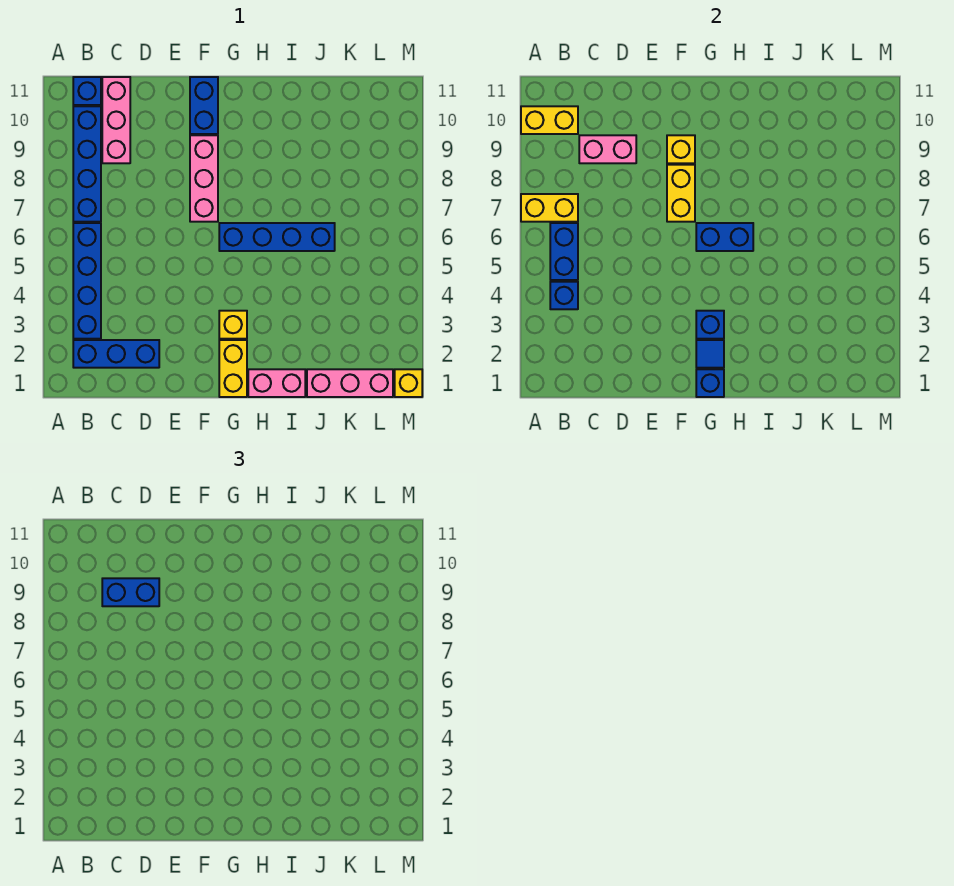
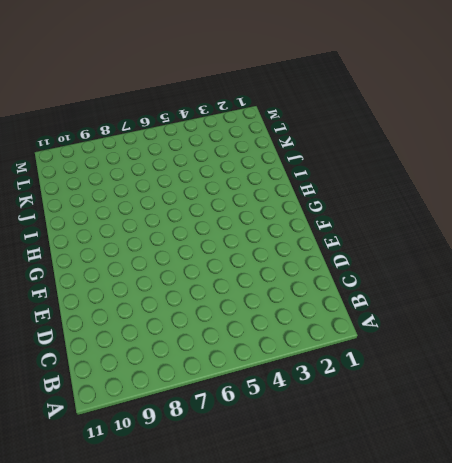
none -> blue brick B2:D2 level 1
none -> blue brick B3:B6 level 1
none -> blue brick B7:B10 level 1

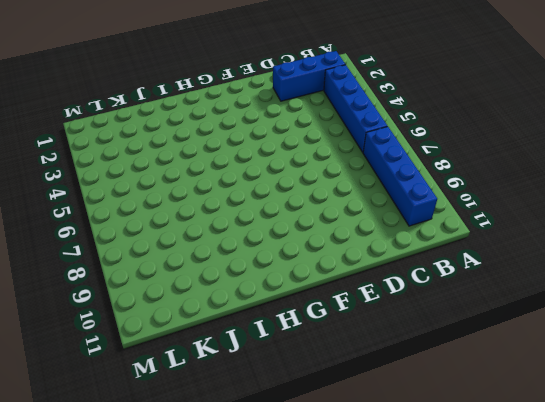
none -> blue brick B11 level 1
none -> pink brick C9:C11 level 1
none -> pink brick F7:F9 level 1

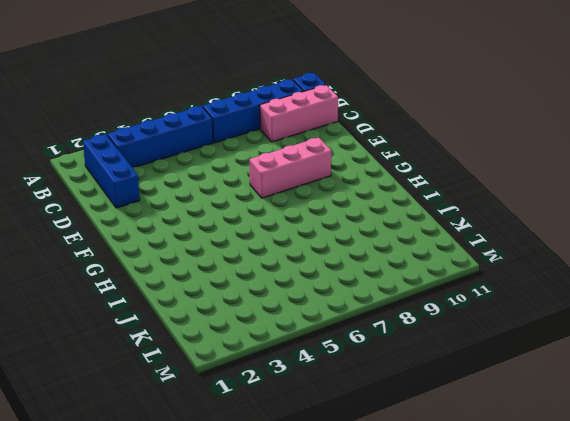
none -> blue brick F10:F11 level 1
none -> yellow brick G1:G2 level 1
none -> yellow brick G3 level 1

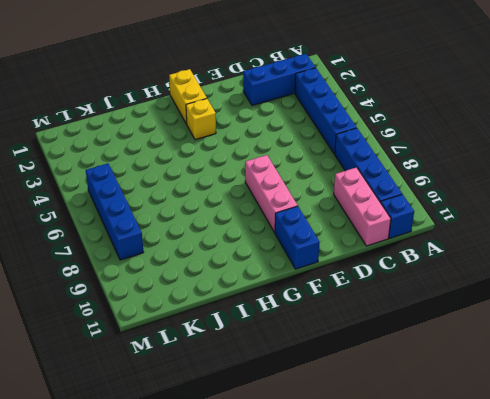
blue brick L5:L8 level 1 -> blue brick G6:J6 level 1
none -> pink brick H1:I1 level 1
none -> pink brick J1:L1 level 1
none -> yellow brick M1 level 1

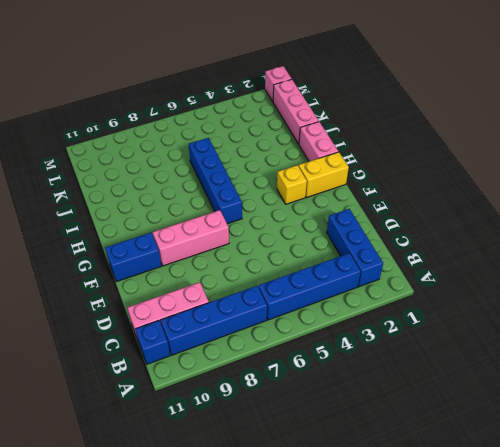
pink brick M1 level 1 -> yellow brick M1 level 1
none -> yellow brick A7:B7 level 2
none -> yellow brick A10:B10 level 2
none -> blue brick B4 level 2

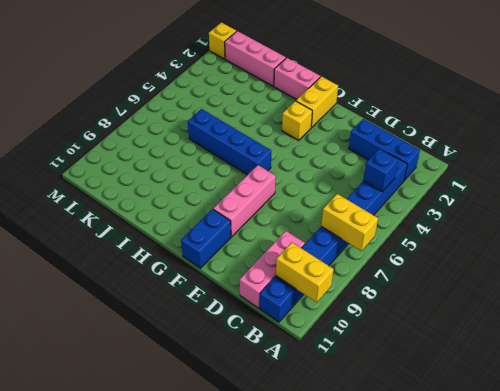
none -> blue brick B5:B6 level 2
none -> pink brick C9:D9 level 2
none -> yellow brick F7:F8 level 2

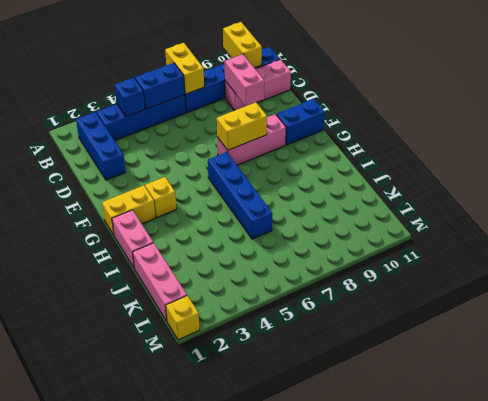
none -> yellow brick F9 level 2
none -> blue brick G1 level 2
none -> blue tile G2 level 2

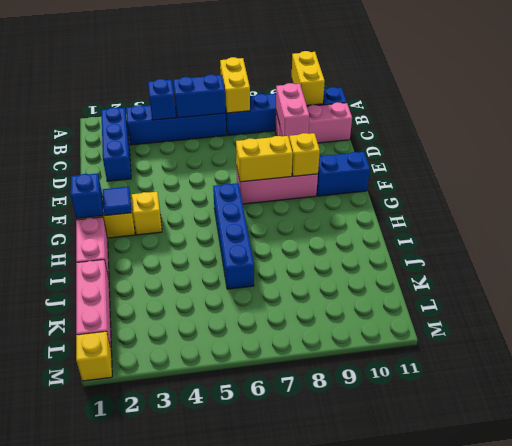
none -> blue brick G3 level 2
none -> blue brick G6:H6 level 2
none -> blue brick C9:D9 level 3

